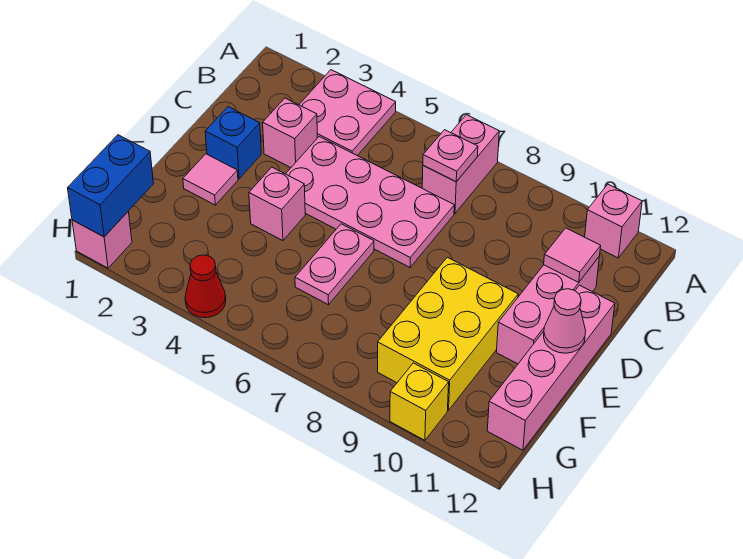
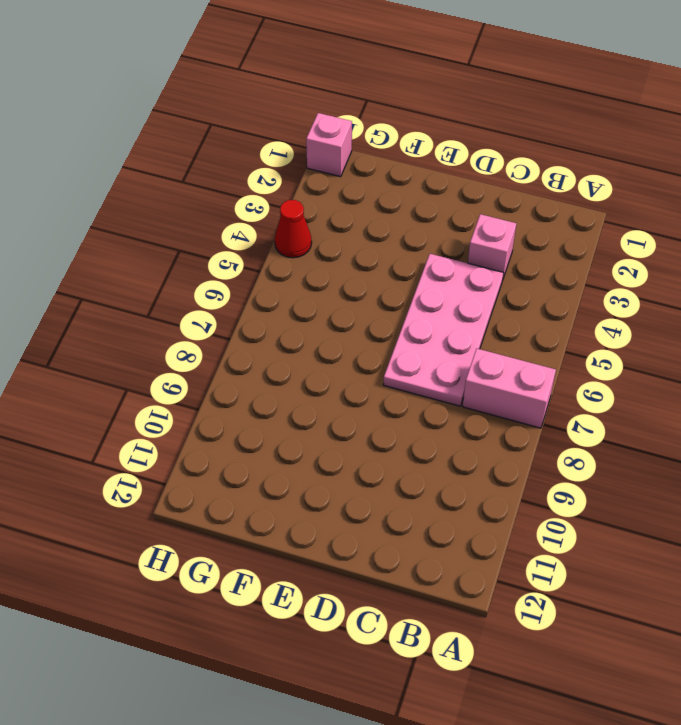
none -> pink plate A3:B4 level 1
none -> pink brick A11 level 1
none -> pink brick C11:E11 level 1

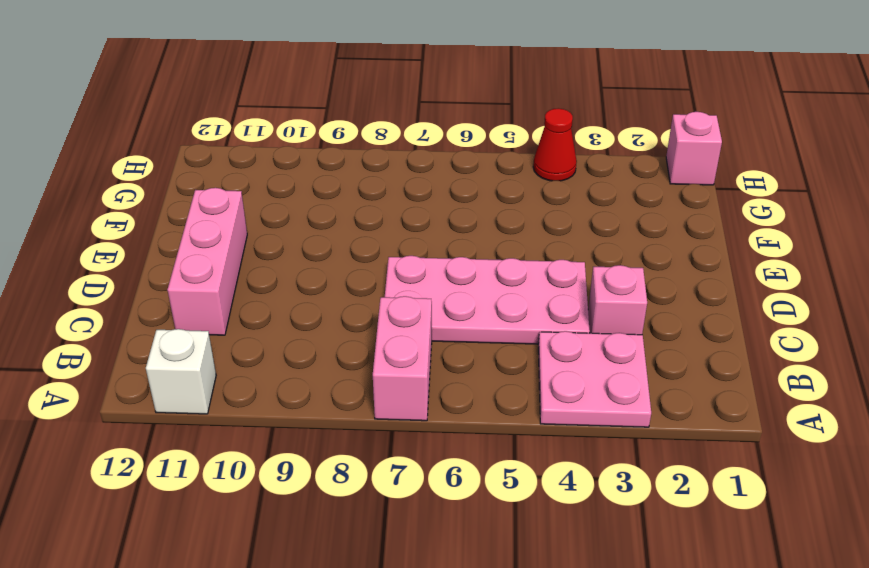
white brick A11 level 1 -> pink brick A11 level 1
none -> blue brick D2 level 1
none -> pink brick D12:G12 level 1
none -> pink tile E2 level 1

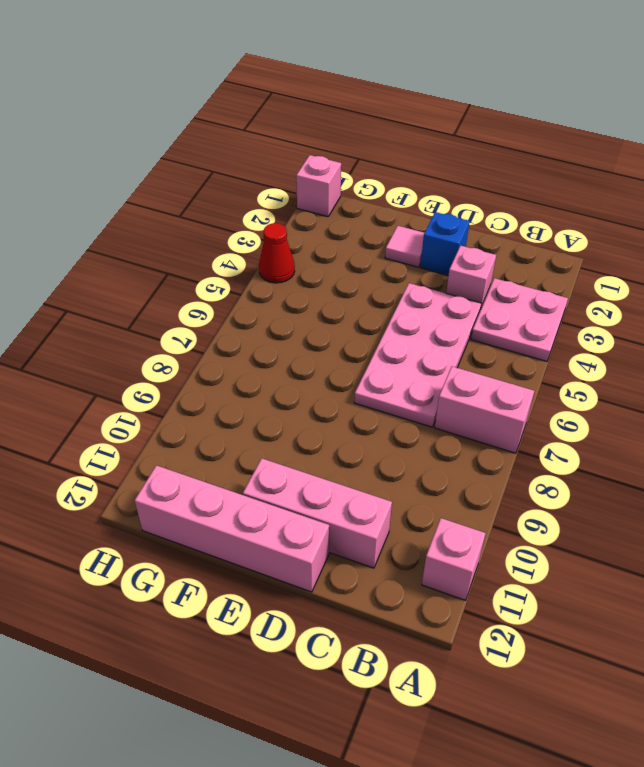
none -> pink brick E4 level 1
none -> pink plate E6:F6 level 1
none -> yellow brick E9:G10 level 1

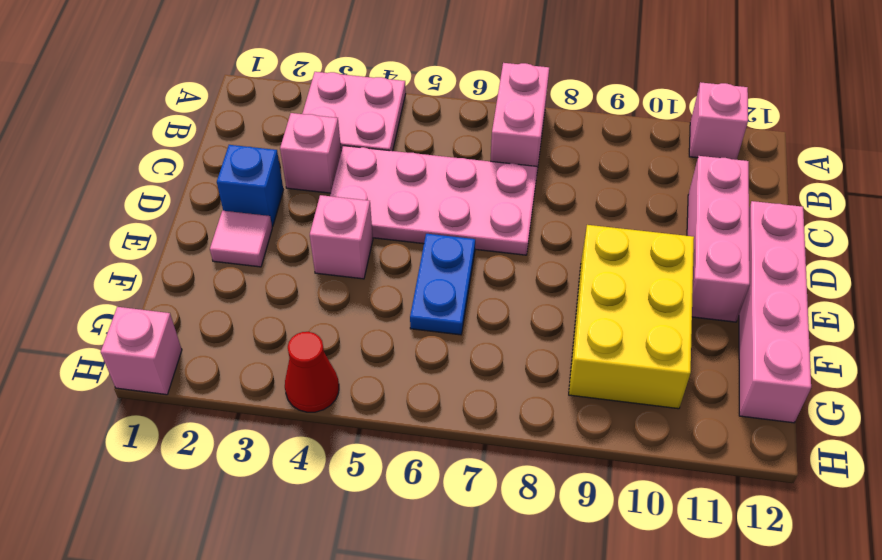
blue plate E6:F6 level 1 -> pink plate E6:F6 level 1
none -> yellow brick H10 level 1
none -> pink plate B7 level 2
none -> pink tile C11 level 2

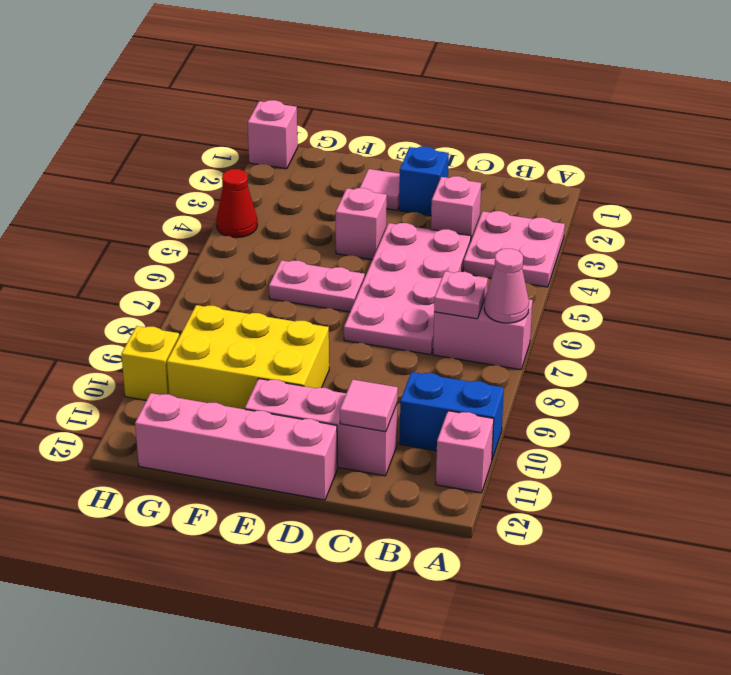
pink cone A7 level 2 -> pink cone E12 level 2
blue brick A10:B10 level 1 -> blue brick G1:H1 level 2

